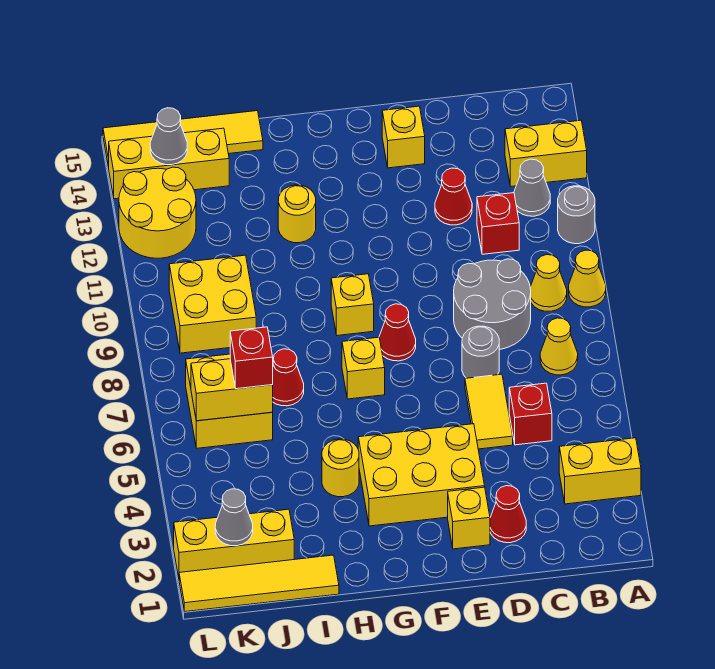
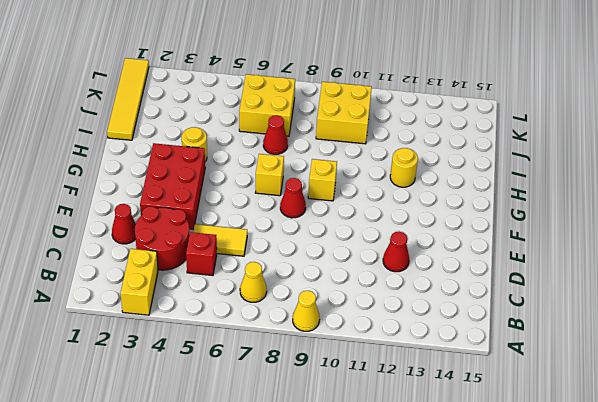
red round brick C3:D4 level 1 -> none
red brick E3:G4 level 1 -> yellow brick E3:G4 level 1
none -> grey round brick A11 level 1
none -> yellow brick A13:B13 level 1
none -> yellow cone B9 level 1
none -> grey cone B12 level 1

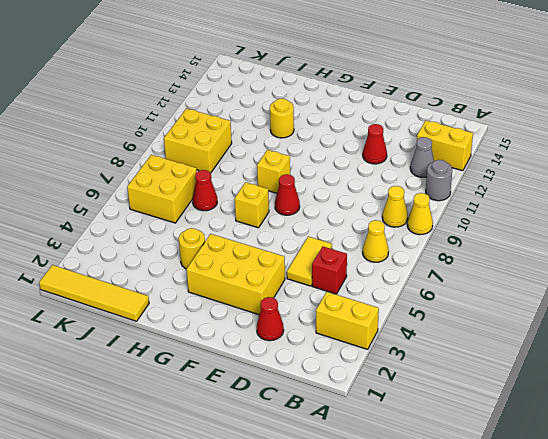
none -> grey round brick C8:D9 level 1
none -> red brick C11 level 1
none -> grey round brick D7 level 1
none -> yellow brick E2 level 1

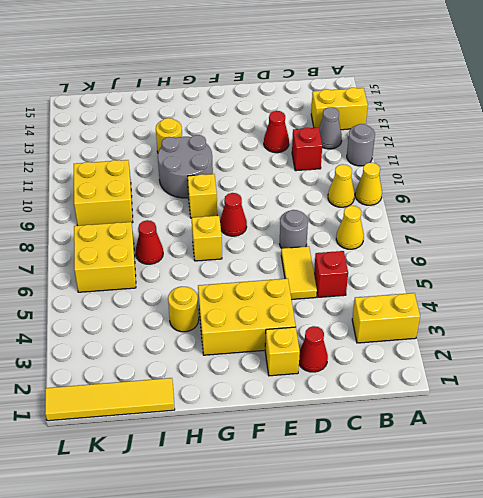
grey round brick G10:H11 level 1 -> grey round brick C8:D9 level 1
none -> yellow brick E14 level 1
none -> yellow tile I15:L15 level 1
none -> yellow brick J2:L2 level 1
none -> yellow brick J14:L14 level 1

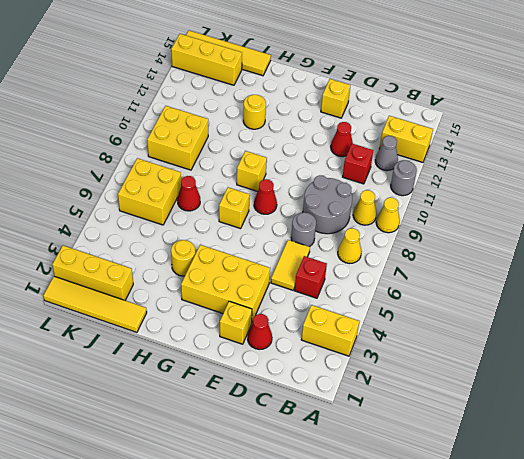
none -> yellow round brick K12:L13 level 1
none -> yellow brick J6:K6 level 2
none -> grey cone K2 level 2
none -> grey cone K14 level 2

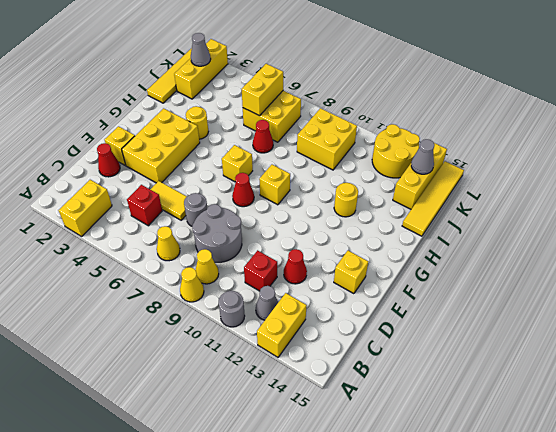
none -> red brick J6 level 3

